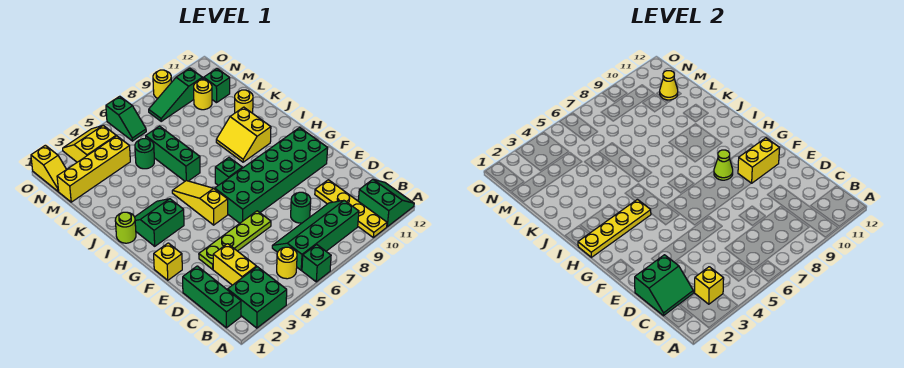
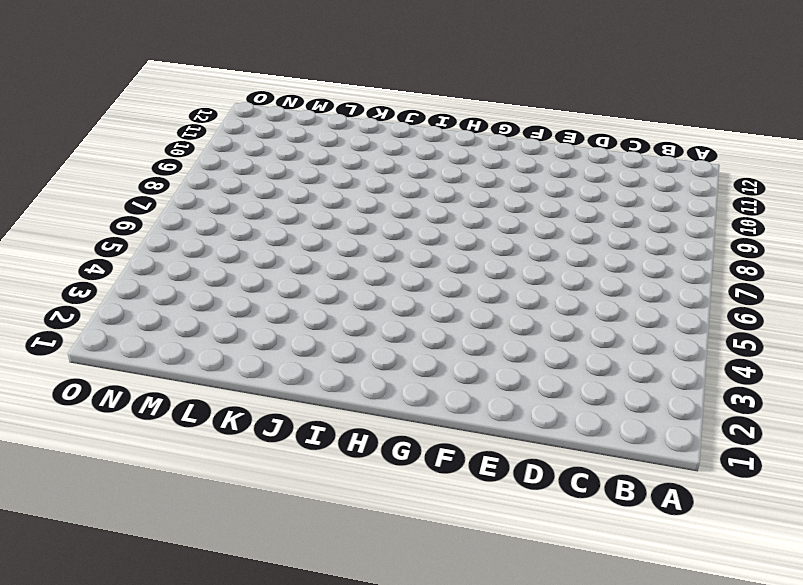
none -> green brick A2:B3 level 1
none -> green brick A6 level 1
none -> yellow plate A10:D10 level 1
none -> green slope A11:B12 level 1 top 11

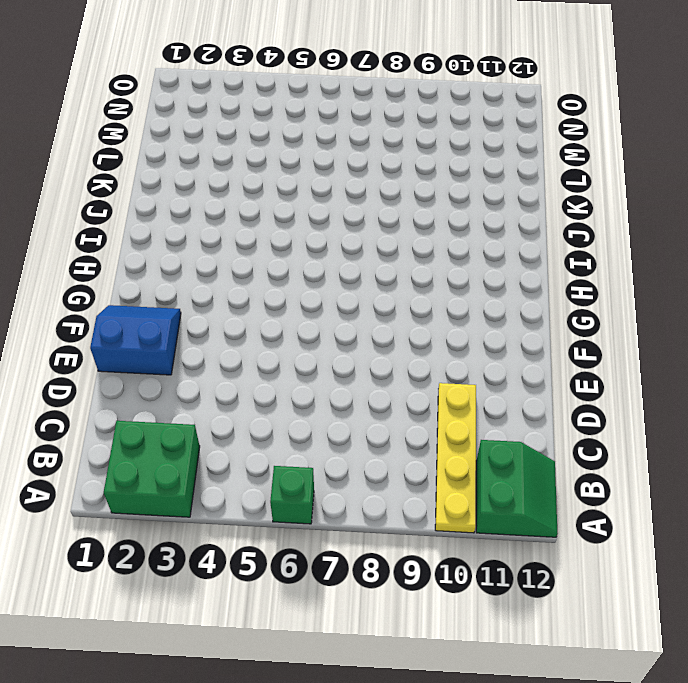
blue slope E1:F2 level 1 top E -> yellow brick F1 level 1
none -> green brick B1:D1 level 1
none -> yellow round brick B5 level 1
none -> green slope B6:C9 level 1 top B
none -> yellow brick C3:D3 level 1

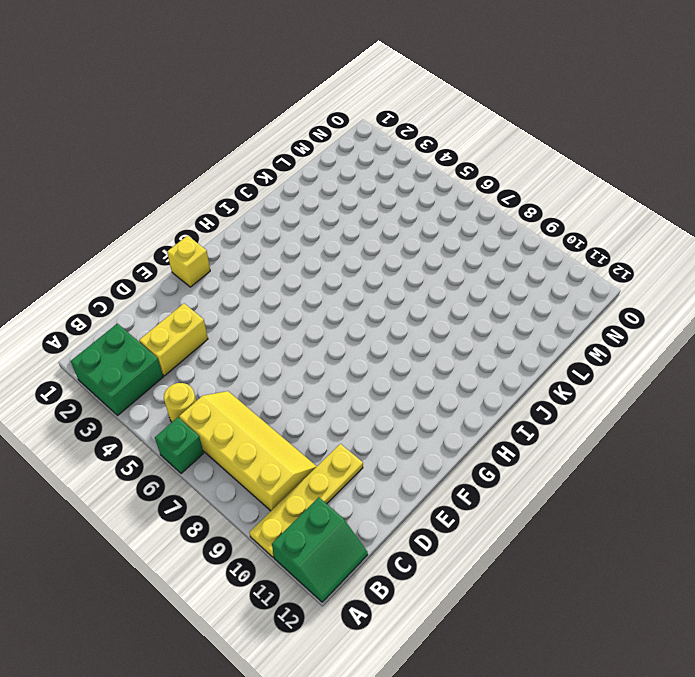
yellow slope B6:C9 level 1 top B -> green slope B6:C9 level 1 top B
none -> green brick B1:D1 level 1
none -> green round brick D8 level 1
none -> lime plate E3:E6 level 1
none -> green brick F6:G11 level 1

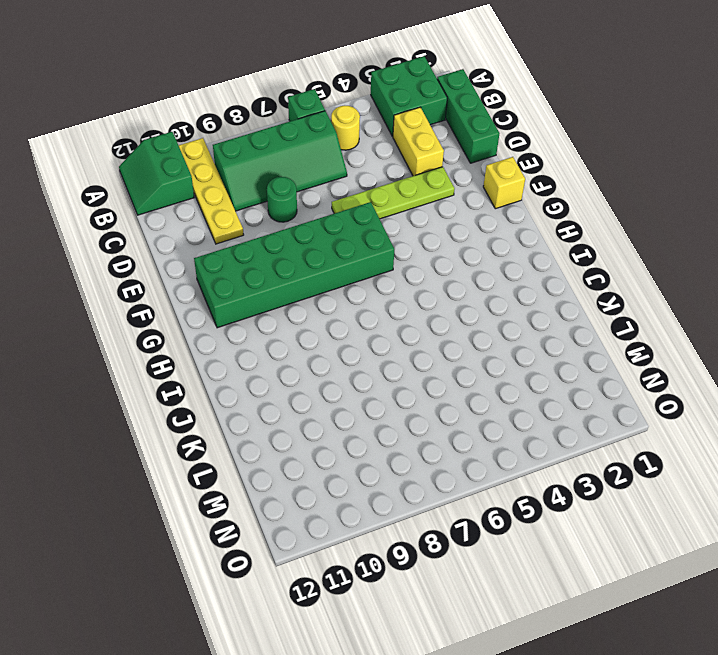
none -> yellow slope G5:I5 level 1 top G
none -> green slope H2:I3 level 1 top H
none -> green brick H7 level 1
none -> lime round brick I1 level 1

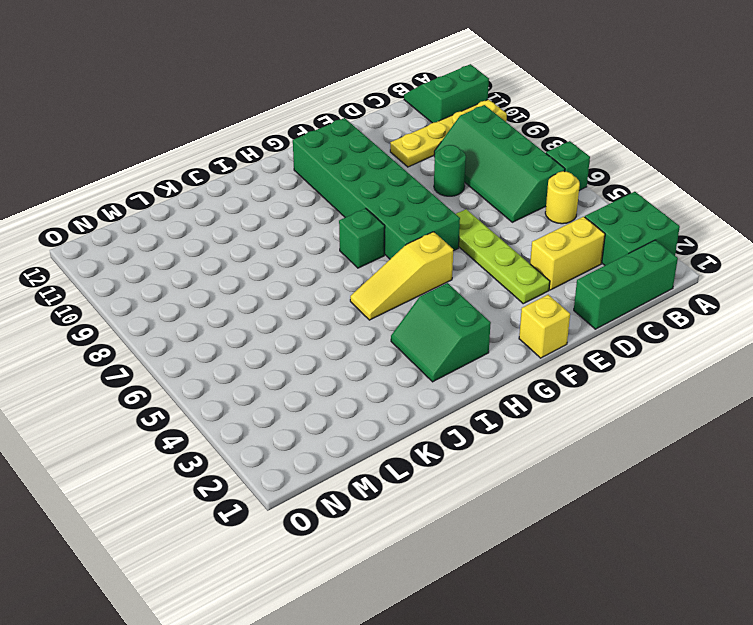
none -> lime round brick I1 level 1
none -> yellow slope I9:J10 level 1 top 10
none -> green brick J6:L6 level 1
none -> yellow round brick K11 level 1

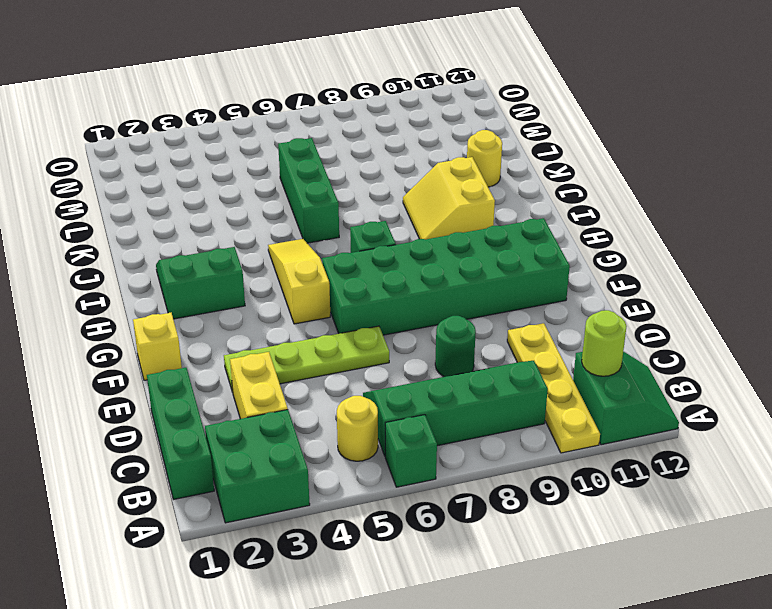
lime round brick B11 level 2 -> lime round brick I1 level 1
none -> green round brick L5 level 1
none -> yellow brick M1:M4 level 1
none -> yellow round brick M10 level 1
none -> green brick M11 level 1

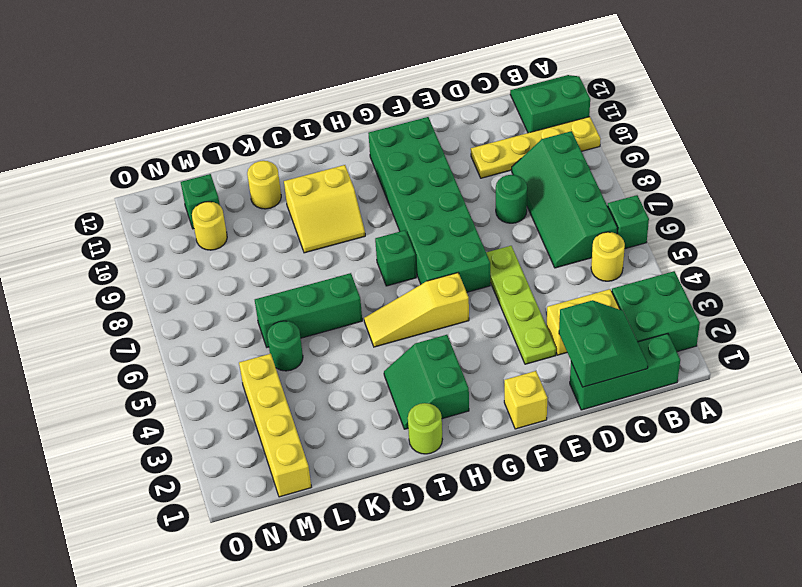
none -> yellow slope N1:O1 level 1 top O
none -> yellow slope N3:O4 level 1 top N
none -> green slope N6:O6 level 1 top O
none -> green slope N8:N10 level 1 top 10

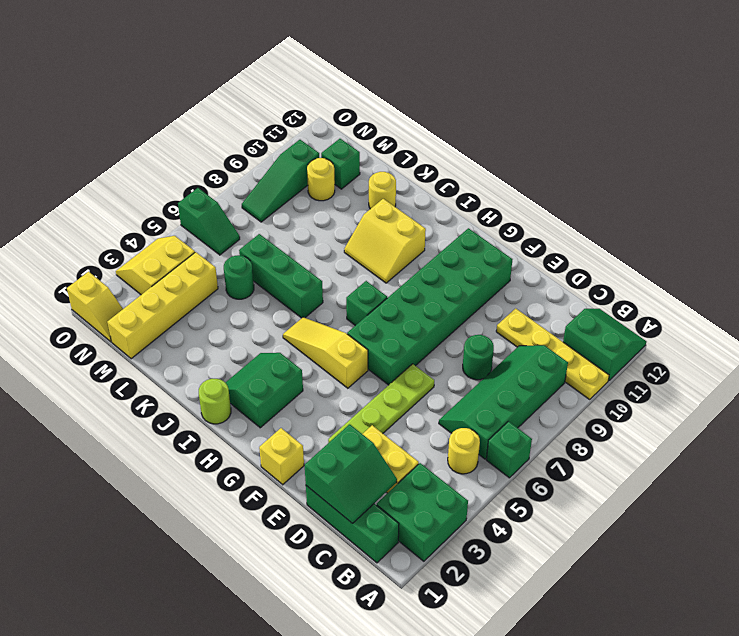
none -> yellow round brick O9 level 1
none -> yellow brick B3 level 2
none -> yellow brick F10:F11 level 2
none -> lime cone G9 level 2

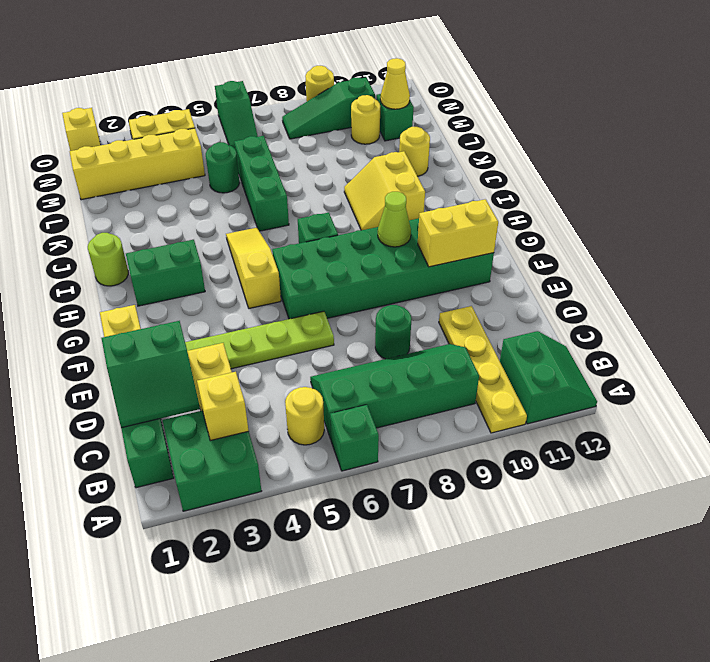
none -> yellow plate H1:H4 level 2

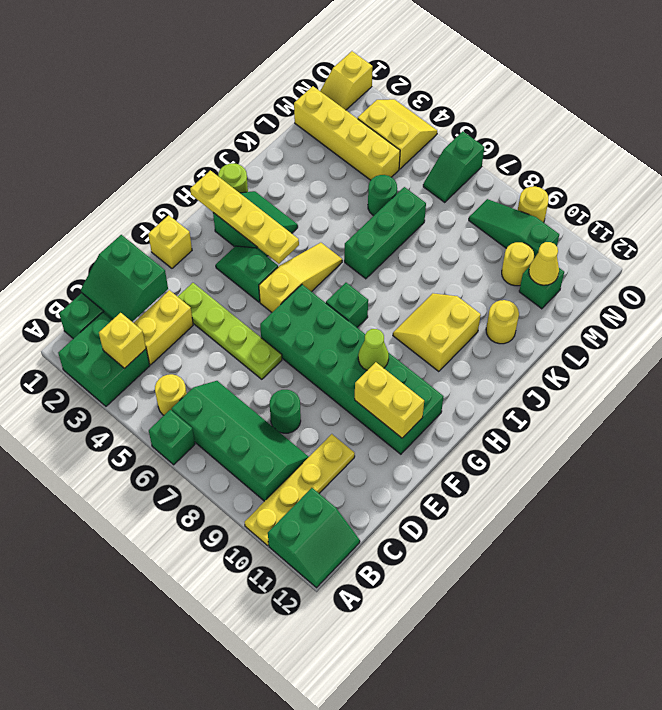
green slope G3:G4 level 1 top 4 -> none

